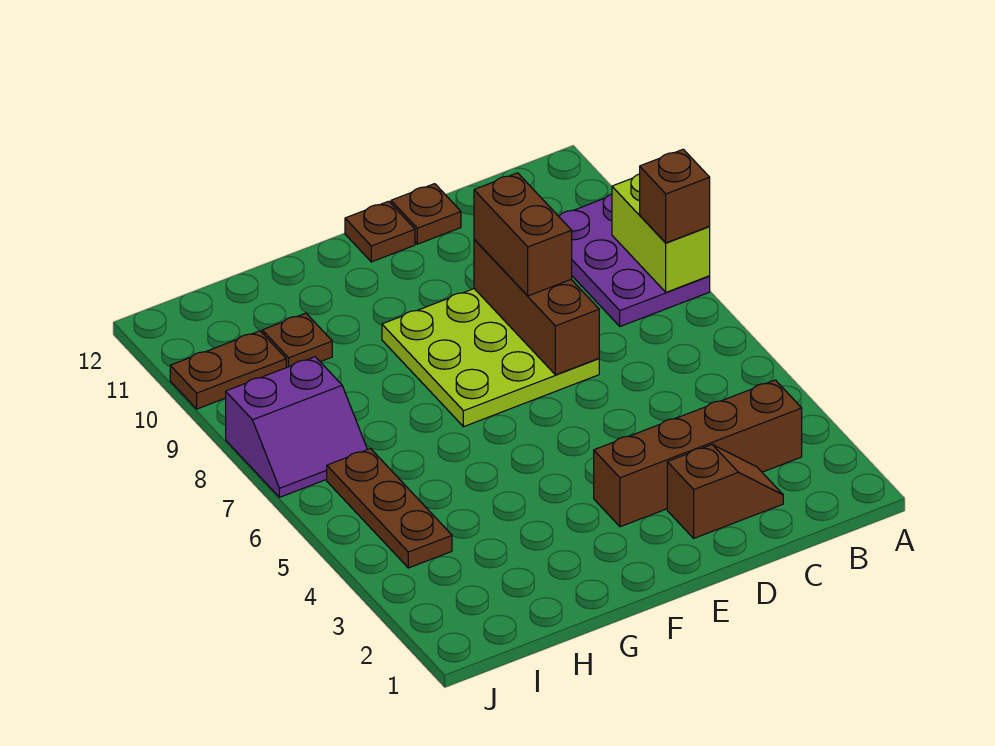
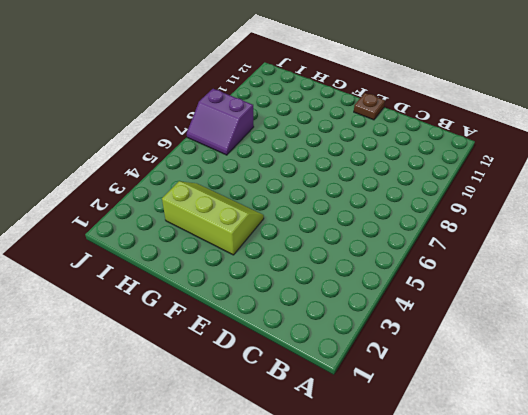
lime slope F3:H4 level 1 top 3 -> none
none -> purple plate A8:B10 level 1
none -> brown brick B3:E3 level 1
none -> brown slope C2:D2 level 1 top D

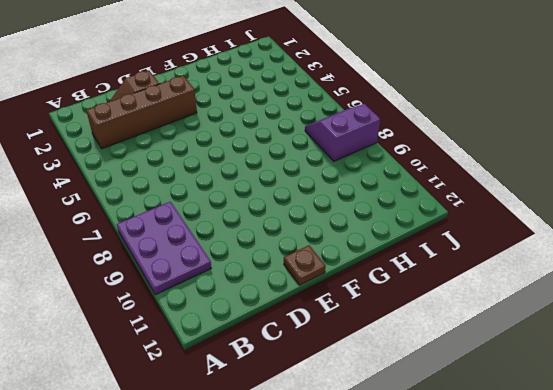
none -> lime plate D7:F9 level 1
none -> brown plate D12 level 1
none -> brown plate H10 level 1

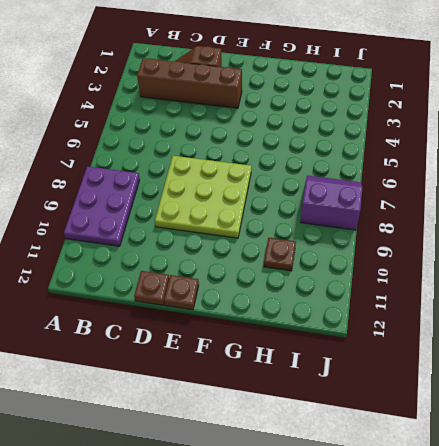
none -> brown plate I4:I6 level 1
none -> brown plate I10:J10 level 1
none -> lime brick A8:A9 level 2

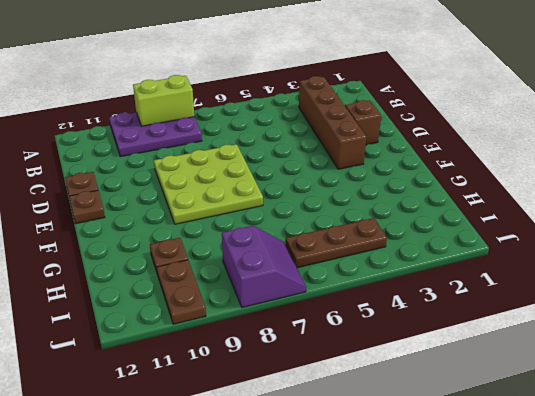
none -> brown brick D7:D9 level 2
none -> brown brick A8 level 3
none -> brown brick D8:D9 level 3

